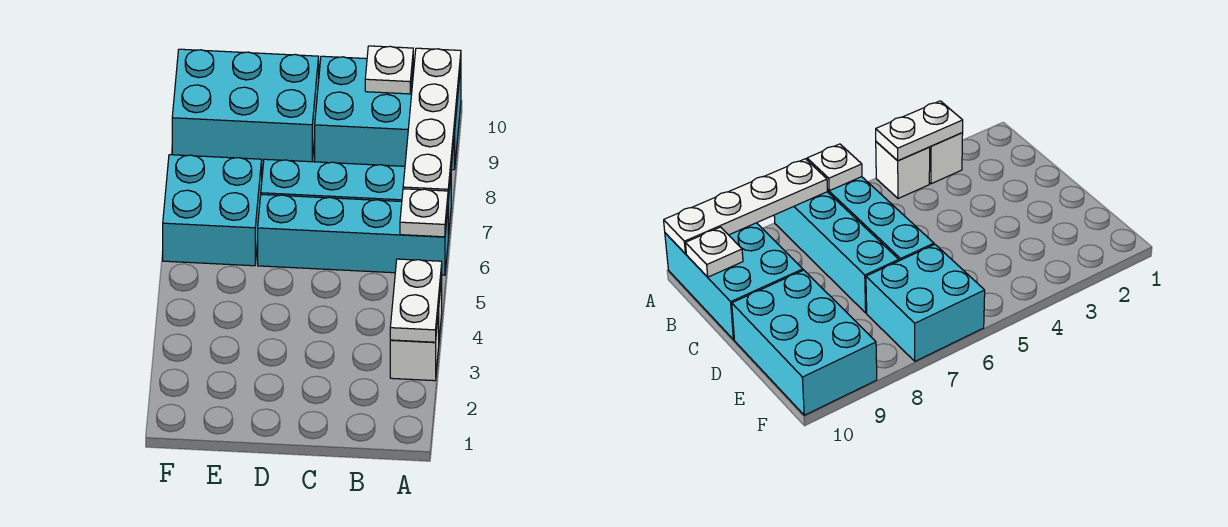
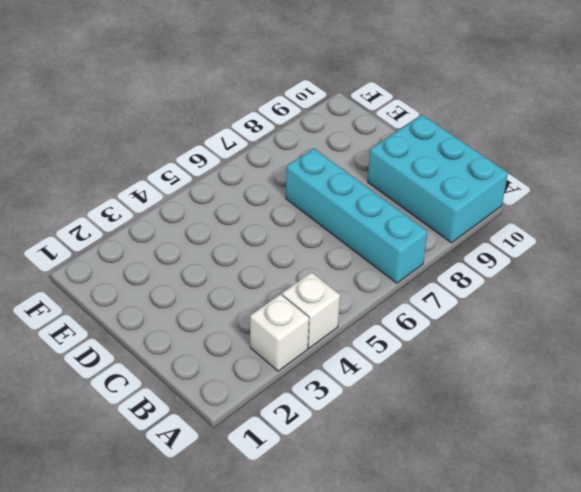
none -> cyan brick A6:D6 level 1
none -> cyan brick D9:F10 level 1

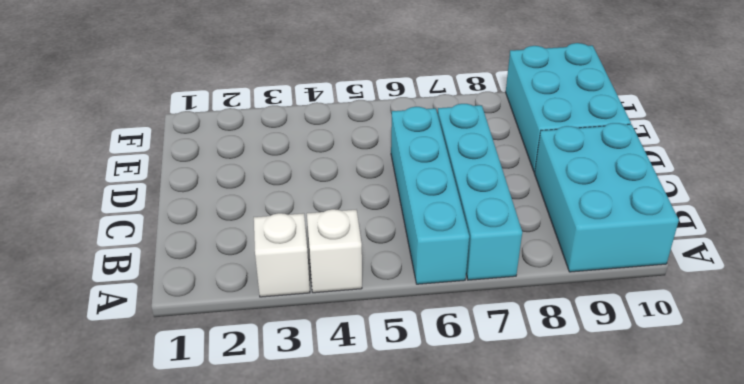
none -> cyan brick E6:F7 level 1
none -> white plate A3:A4 level 2

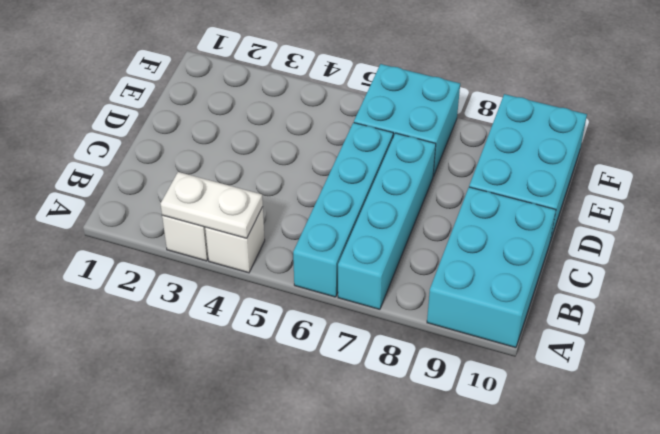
none -> white plate A6 level 2
none -> white plate A7:A10 level 2

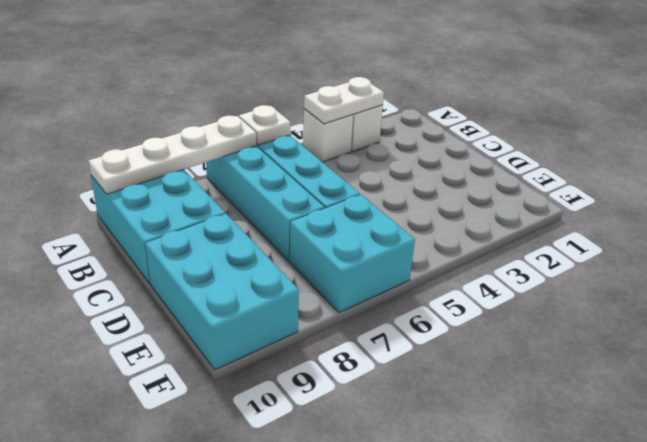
none -> white plate B10 level 2

